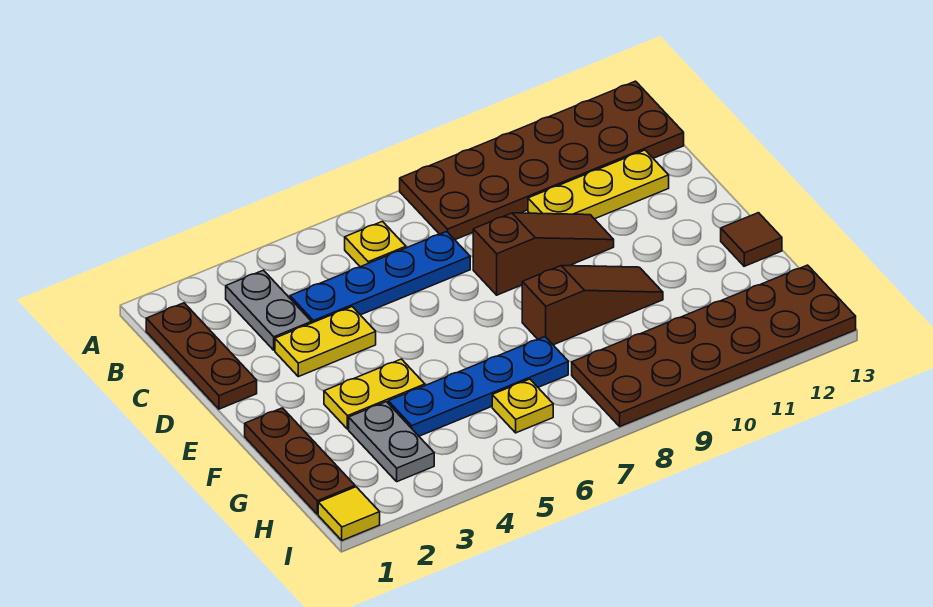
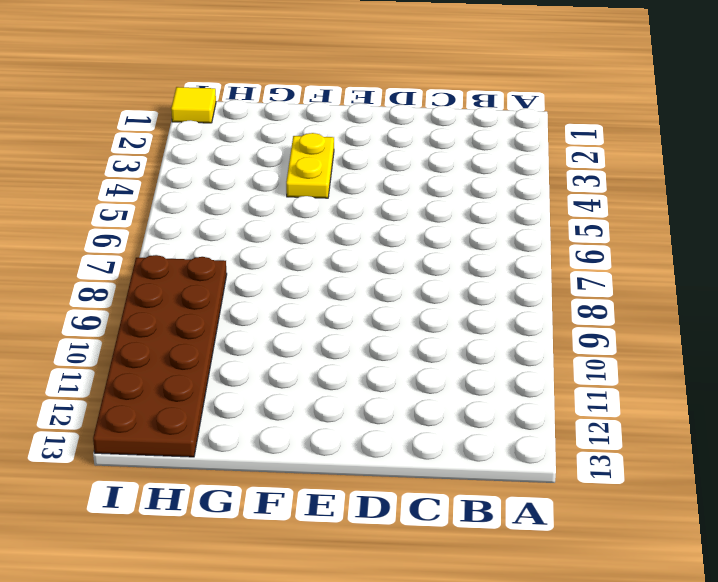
none -> brown plate A8:B13 level 1
none -> brown plate B1:D1 level 1
none -> grey plate B3:C3 level 1

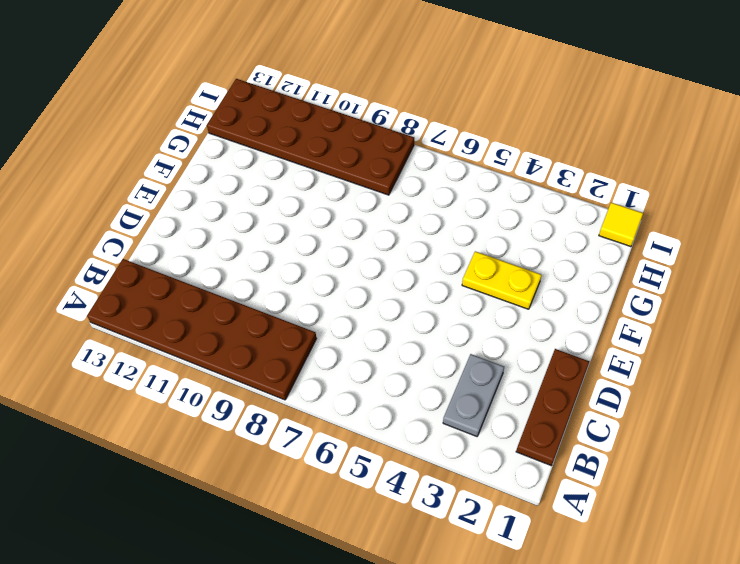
none -> yellow plate B6 level 1
none -> blue plate C4:C7 level 1
none -> yellow plate C10:C12 level 1

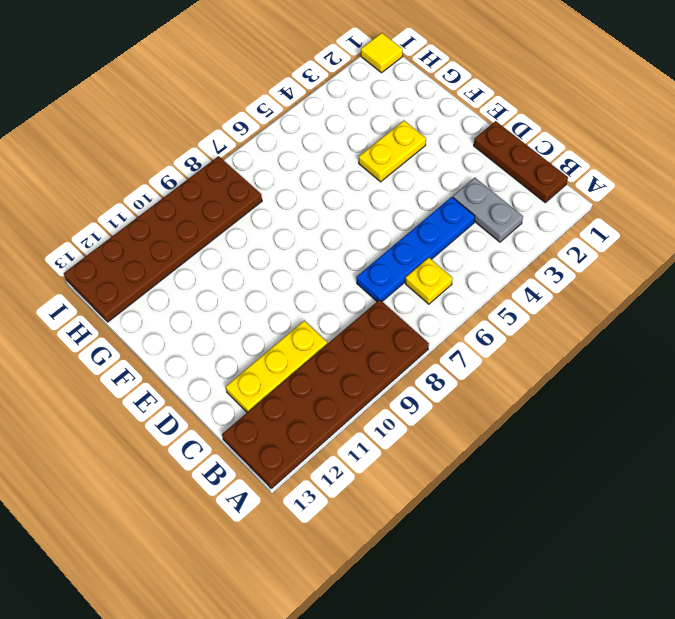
none -> yellow plate D3:D4 level 1
none -> brown slope D8:D10 level 1 top 8
none -> brown plate F1:H1 level 1

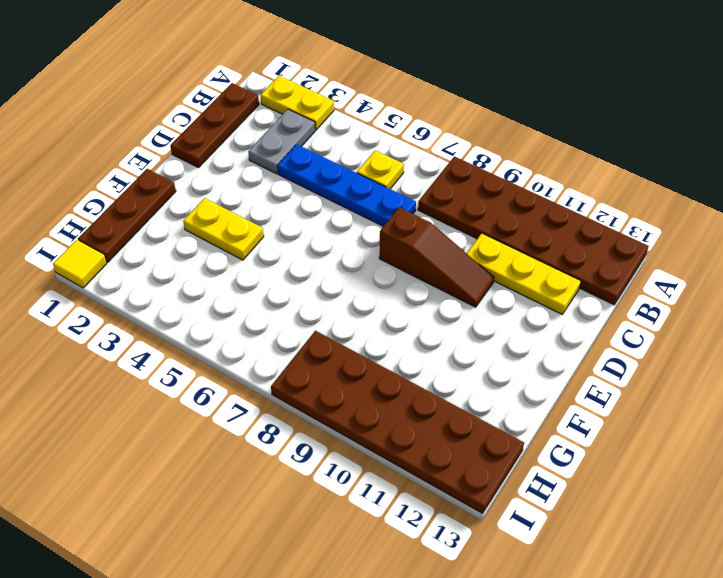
yellow plate A2:A3 level 1 -> yellow plate D3:D4 level 1
none -> brown slope F8:F10 level 1 top 8
none -> brown tile F13 level 1
none -> grey plate G3:H3 level 1

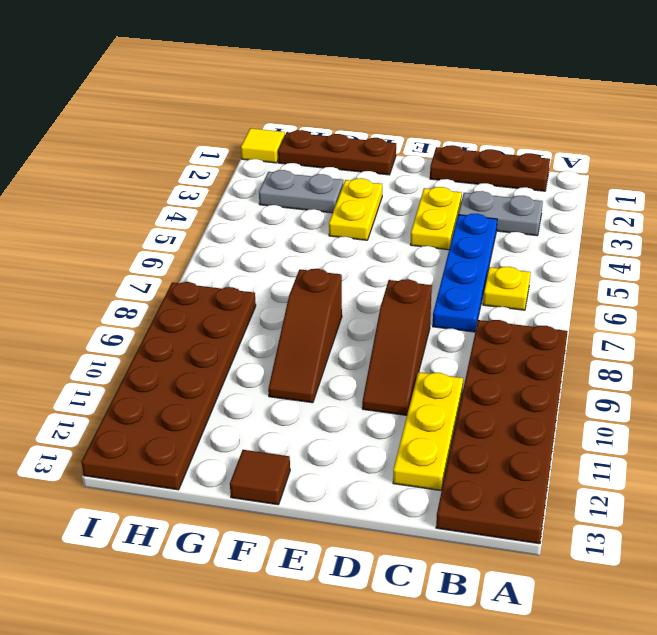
none -> blue plate G4:G7 level 1
none -> yellow plate H6 level 1

